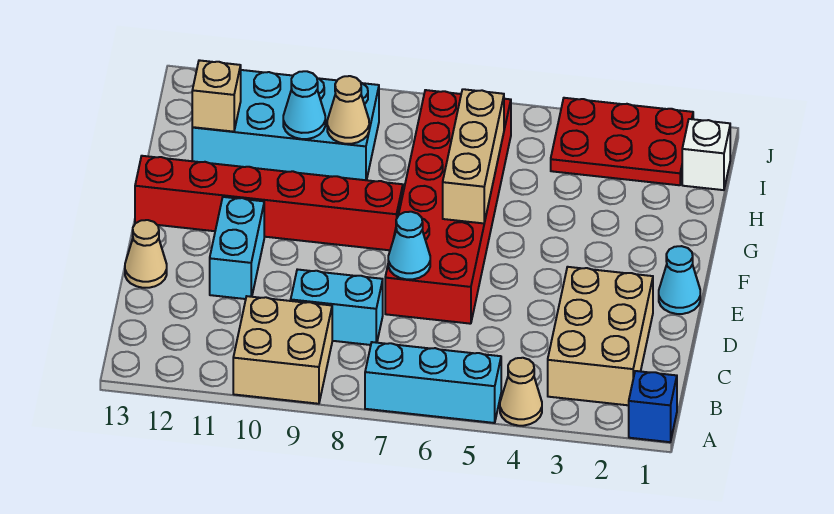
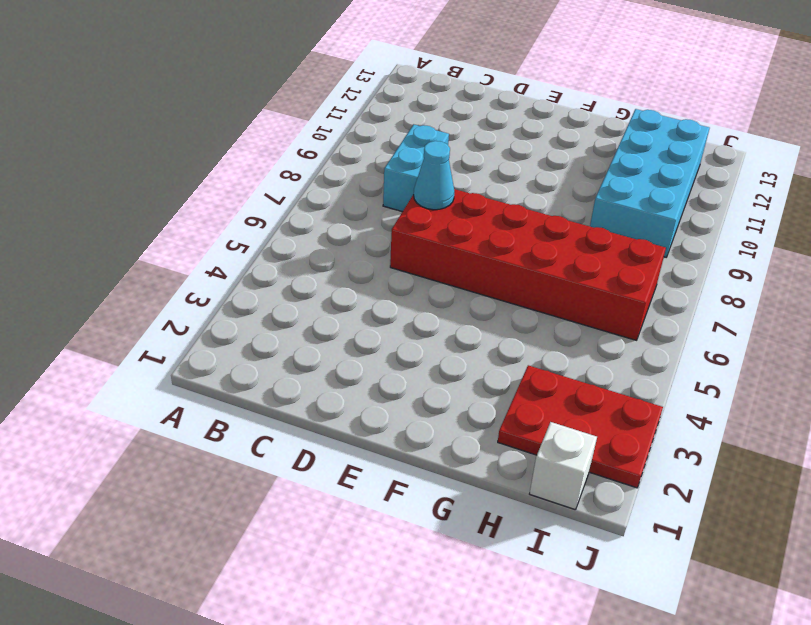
red plate H2:J3 level 1 -> red plate I2:J4 level 1
none -> blue brick A1 level 1
none -> tan cone A4 level 1
none -> cyan brick A5:A7 level 1

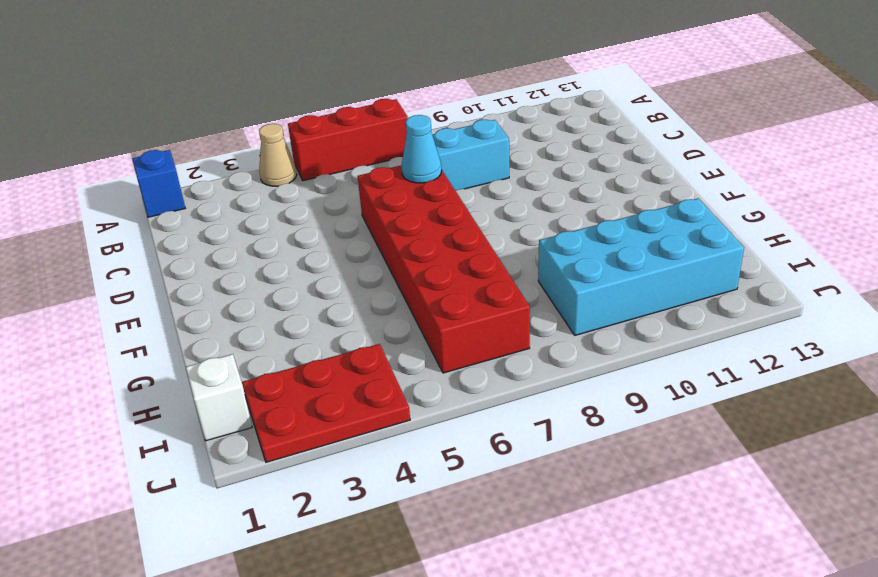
red brick A5:A7 level 1 -> cyan brick A5:A7 level 1
none -> tan brick A9:B10 level 1
none -> tan brick B2:D3 level 1
none -> cyan brick D11:E11 level 1

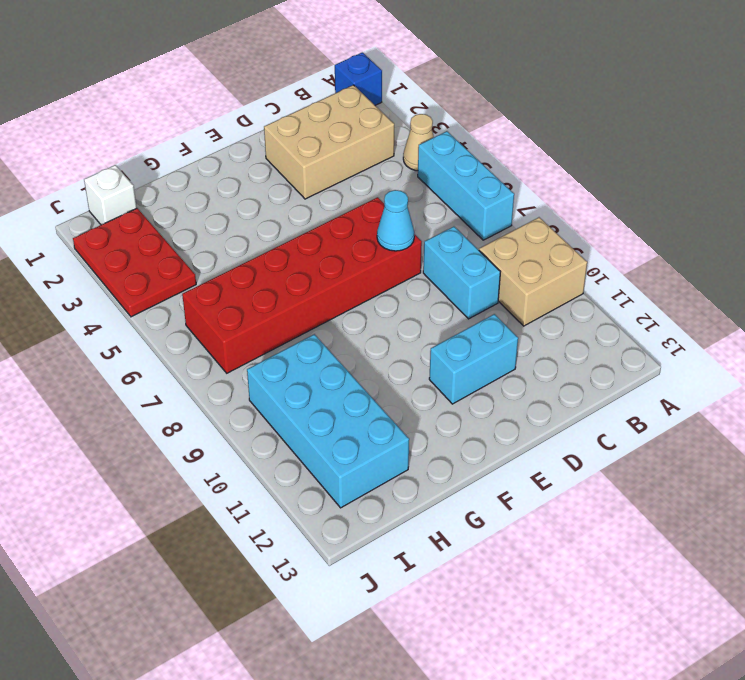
none -> tan cone D13 level 1
none -> cyan cone E1 level 1
none -> red brick F8:F13 level 1

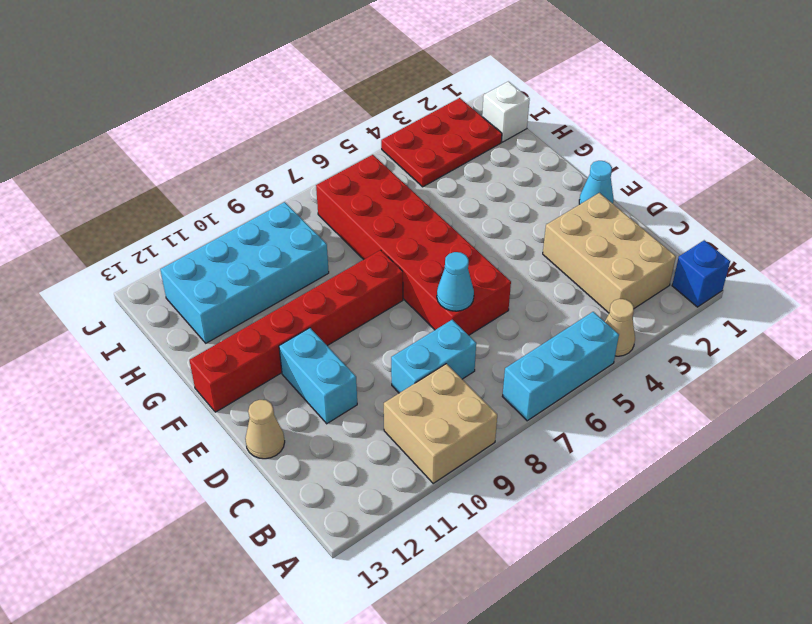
none -> tan brick F6:H6 level 2
none -> tan cone H9 level 2
none -> cyan cone H10 level 2

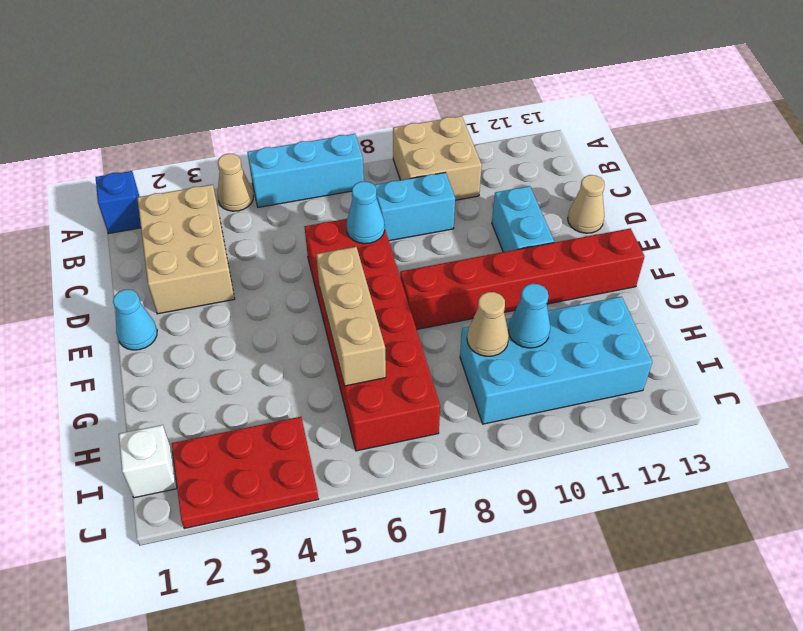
none -> tan brick H12 level 2

